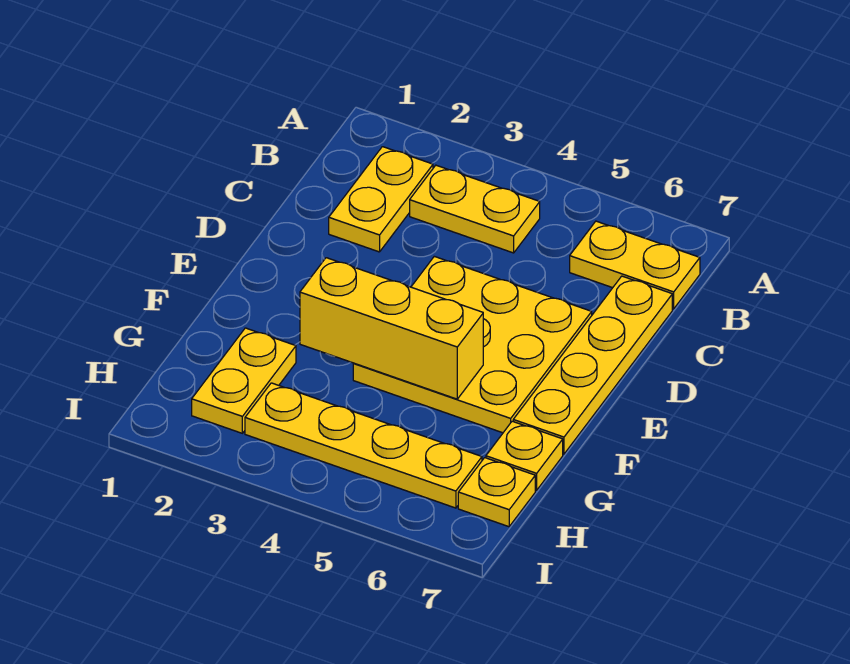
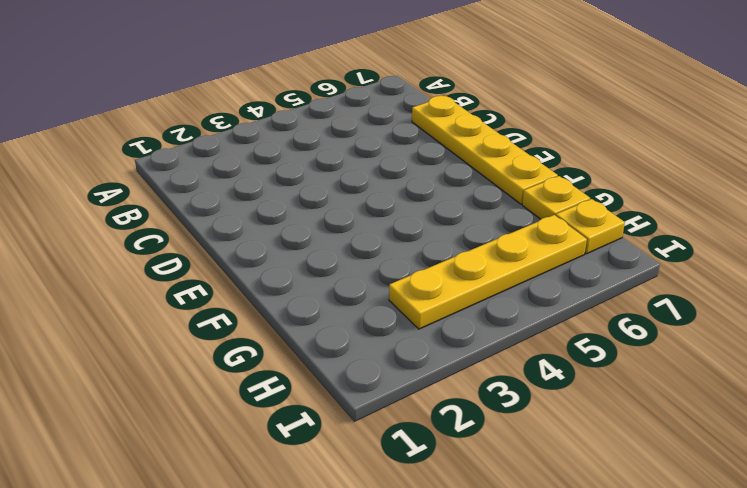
none -> yellow plate B2:C2 level 1
none -> yellow plate B3:B4 level 1

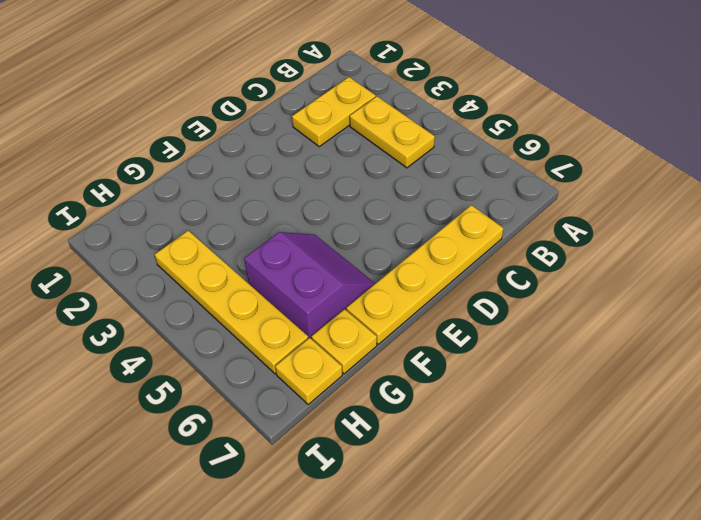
purple slope F5:G6 level 1 top G -> yellow plate D4:F6 level 1
none -> yellow plate B6:B7 level 1
none -> yellow plate G2:H2 level 1

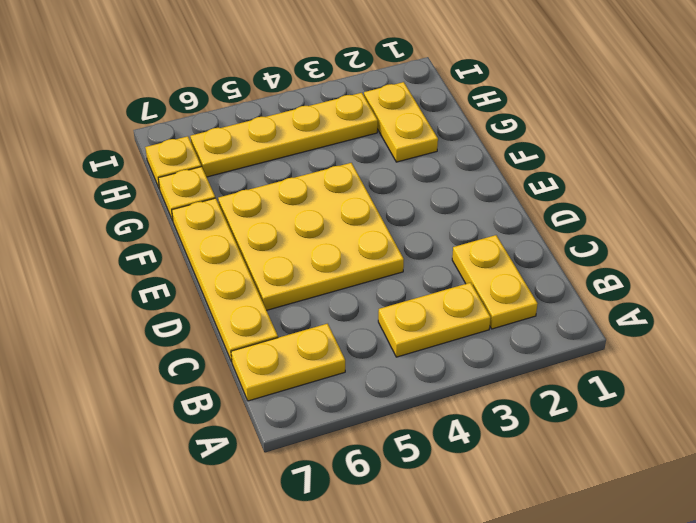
none -> yellow brick F3:F5 level 2

